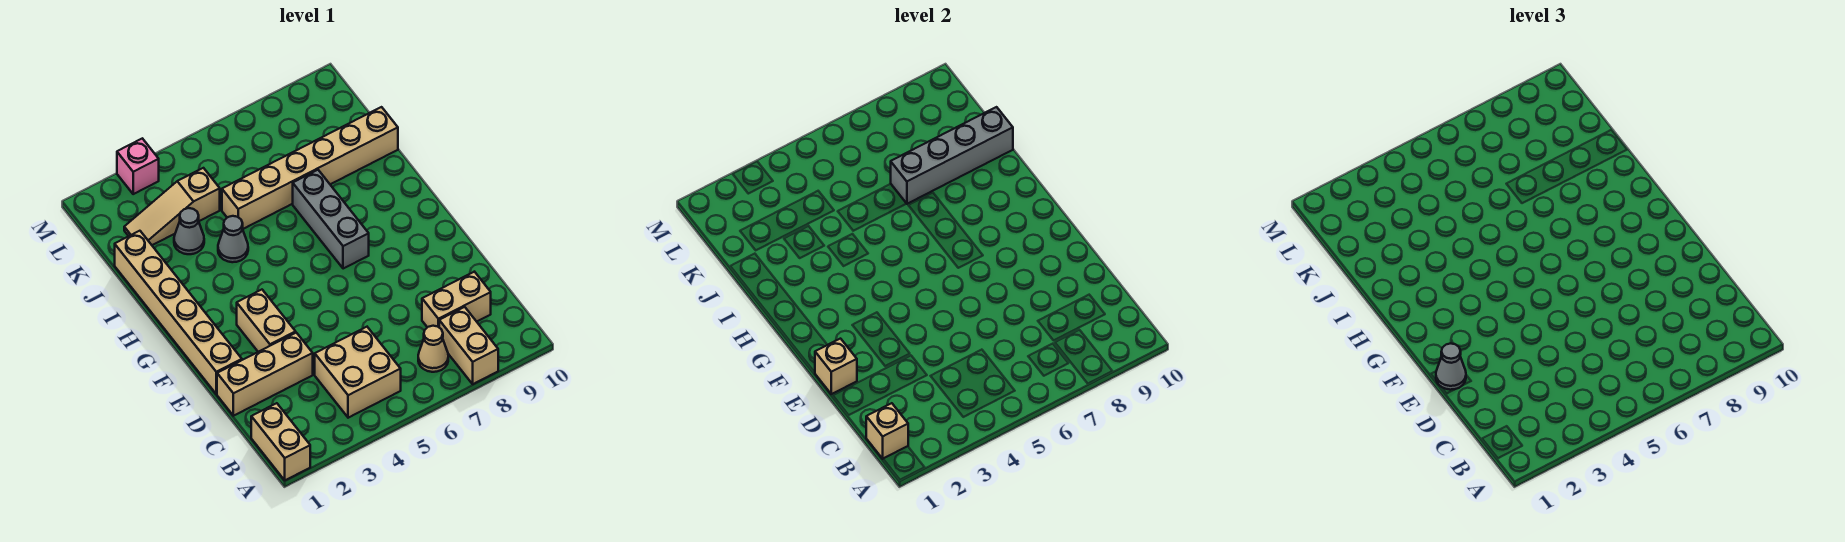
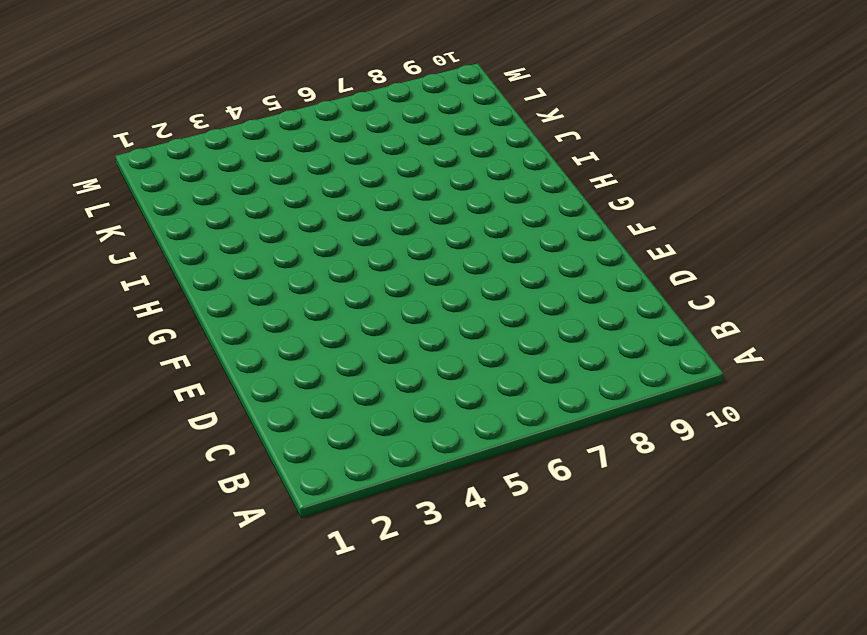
none -> tan brick A1:B1 level 1
none -> tan brick A8:B8 level 1
none -> tan brick B4:C5 level 1

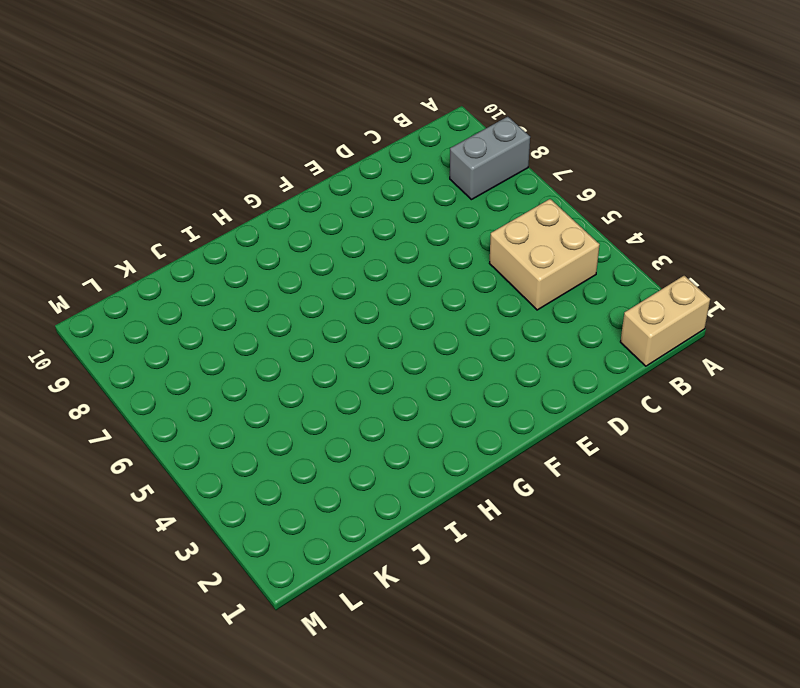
grey brick A8:B8 level 1 -> tan brick A8:B8 level 1
none -> tan cone B7 level 1
none -> tan brick C8:C9 level 1
none -> tan brick D1:D3 level 1

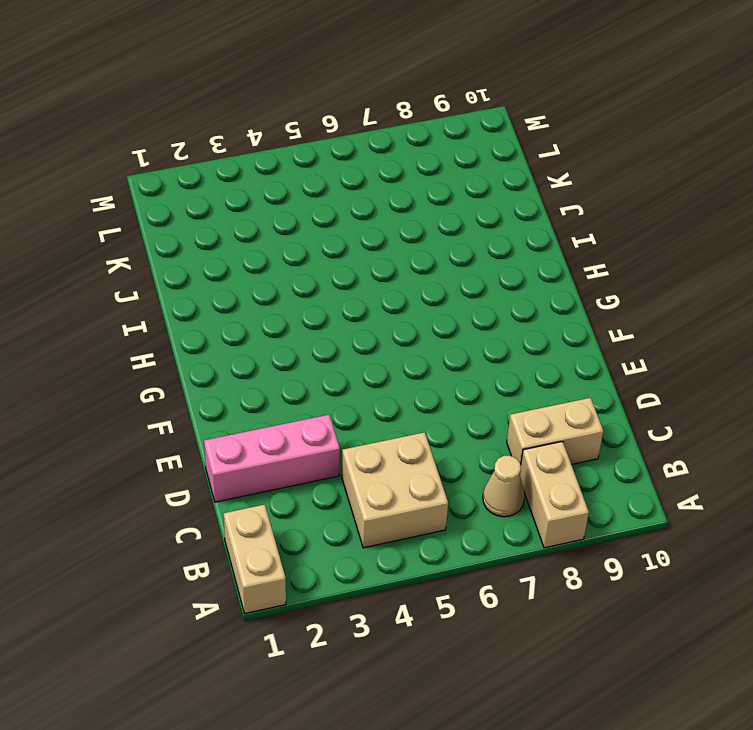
pink brick D1:D3 level 1 -> tan brick D1:D3 level 1
none -> tan brick E1:J1 level 1
none -> tan brick E3:F3 level 1
none -> grey brick G7:I7 level 1

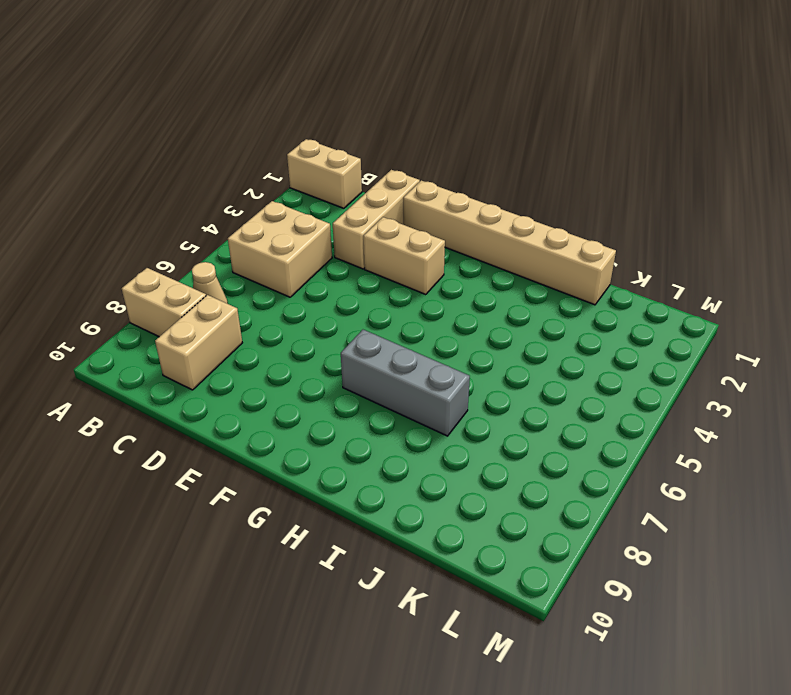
none -> grey cone I4 level 1
none -> grey cone J3 level 1
none -> tan brick J5:J10 level 1

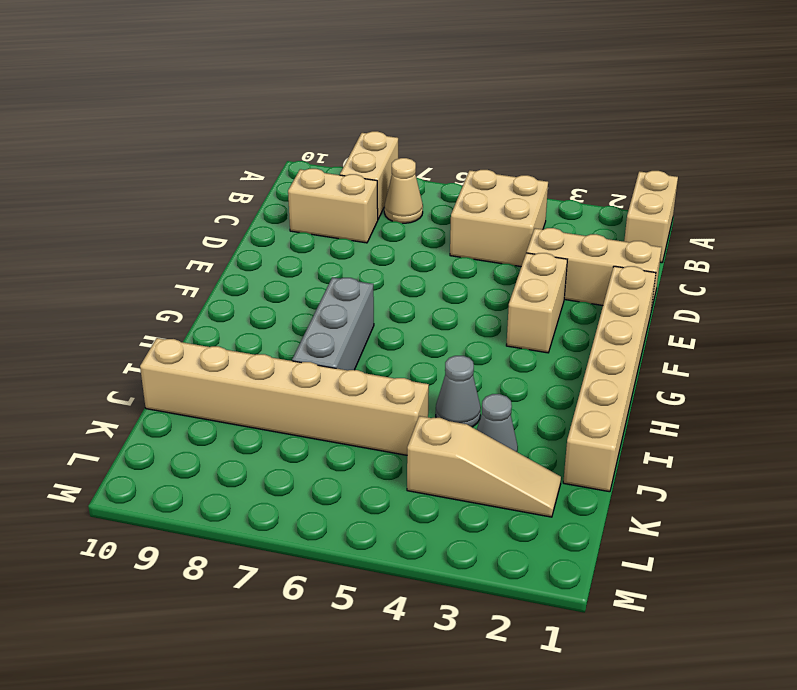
none -> pink brick M3 level 1
none -> tan brick B1 level 2
none -> tan brick E1 level 2

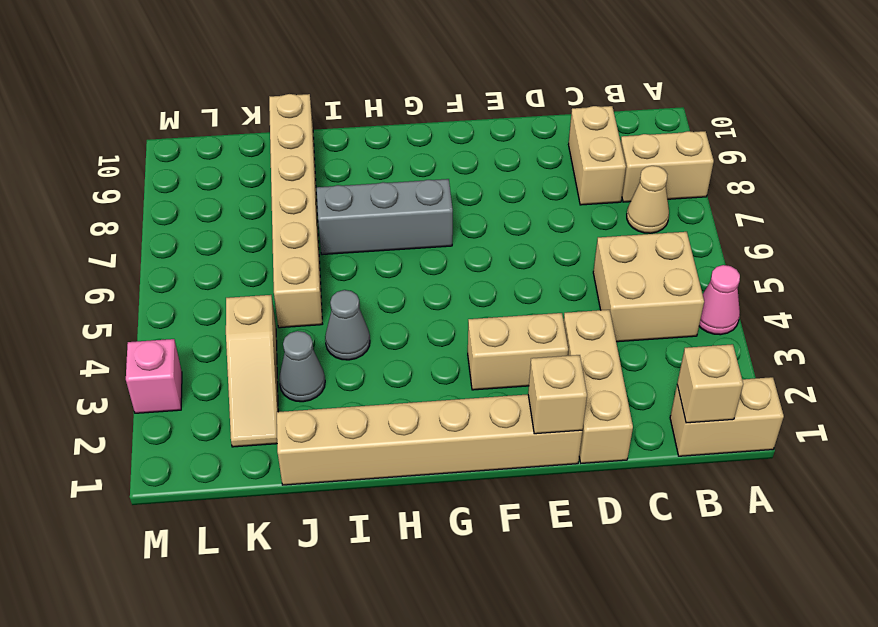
pink cone A4 level 1 -> none
none -> grey brick J7:J10 level 2
none -> grey cone E1 level 3

